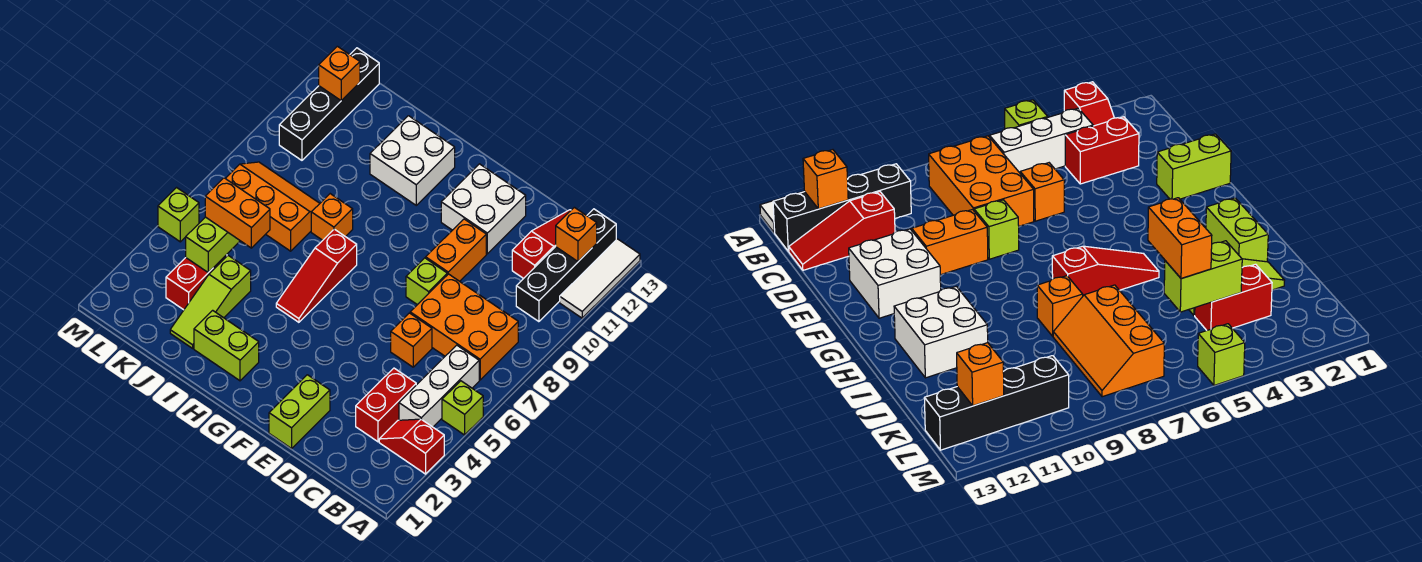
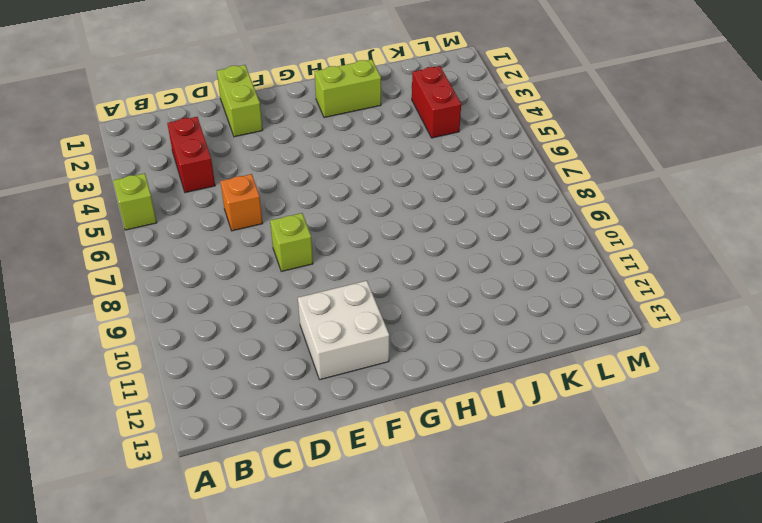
none -> red slope A3:B3 level 1 top A
none -> white tile A11:A13 level 1
none -> white brick B4:B6 level 1

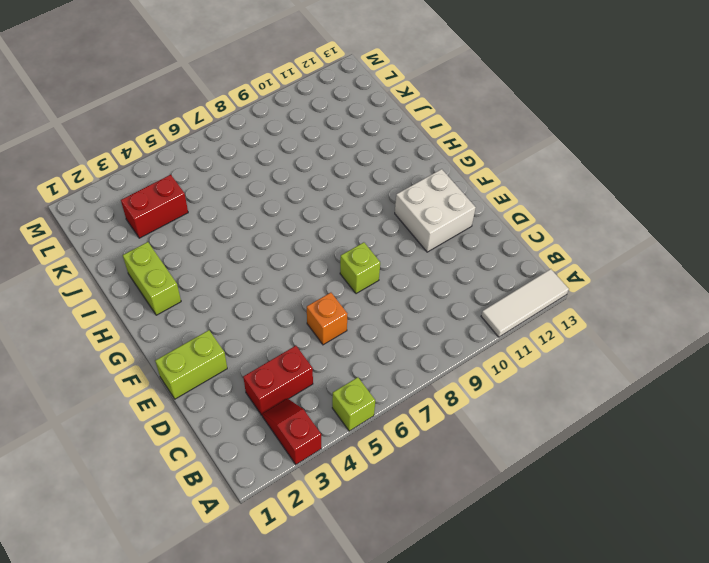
none -> white brick B4:B6 level 1
none -> orange brick B7:D8 level 1
none -> black brick B10:B13 level 1

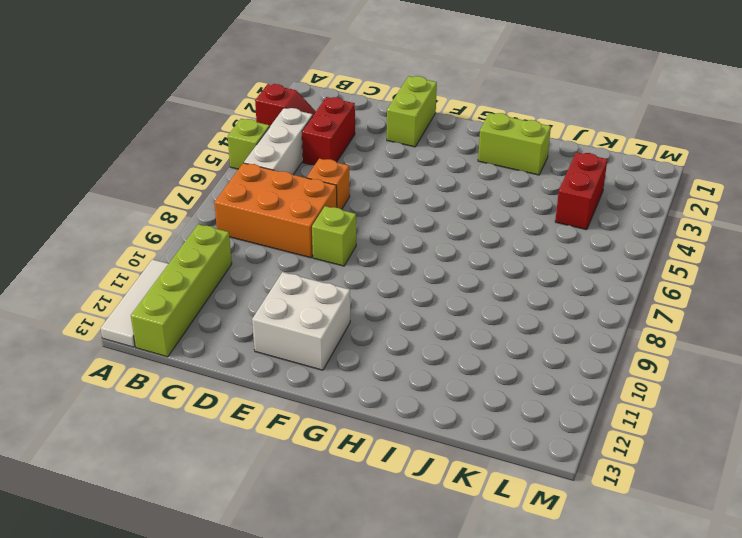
lime brick B10:B13 level 1 -> black brick B10:B13 level 1
none -> red slope C11:C13 level 1 top 11
none -> orange brick E9:E10 level 1
none -> red slope H5:H7 level 1 top 7

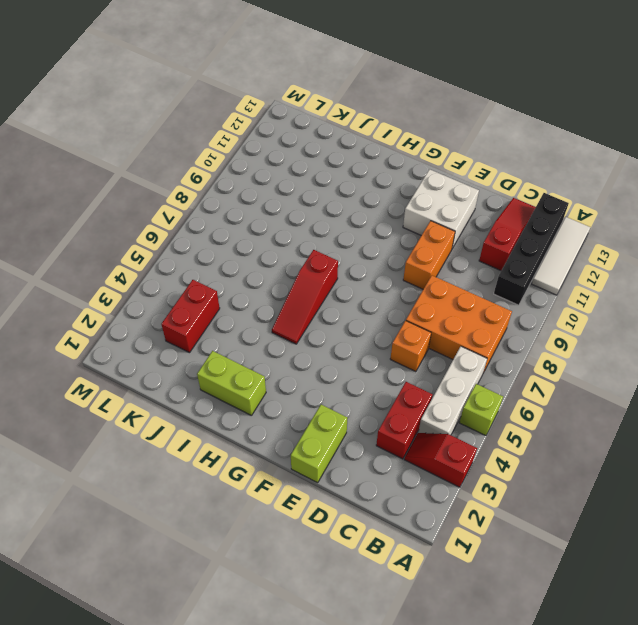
none -> lime brick E8 level 1
none -> white brick H11:I12 level 1
none -> orange brick I8 level 1

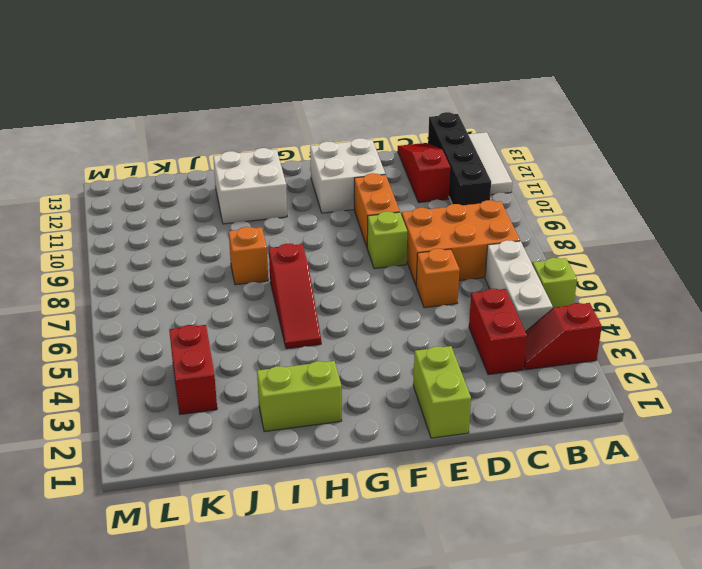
none -> lime slope J2:J4 level 1 top 4
none -> orange slope J7:L8 level 1 top 7
none -> black brick L10:L13 level 1

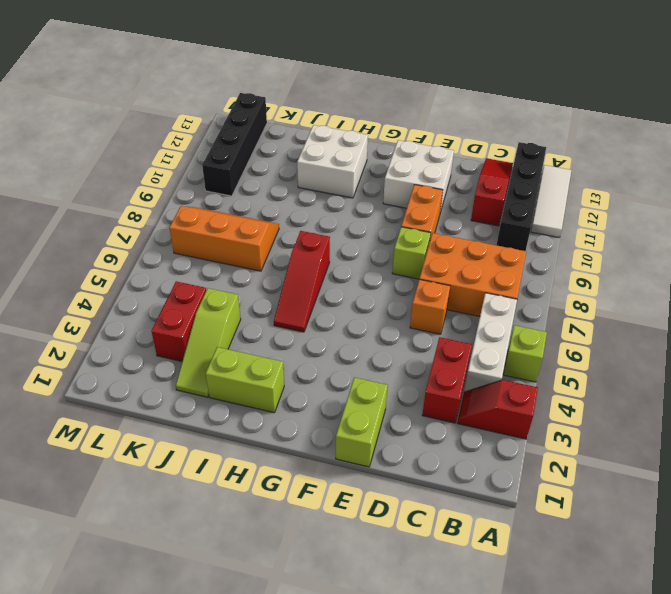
none -> orange brick I8 level 1
none -> lime brick M5 level 1
none -> orange brick B12 level 2

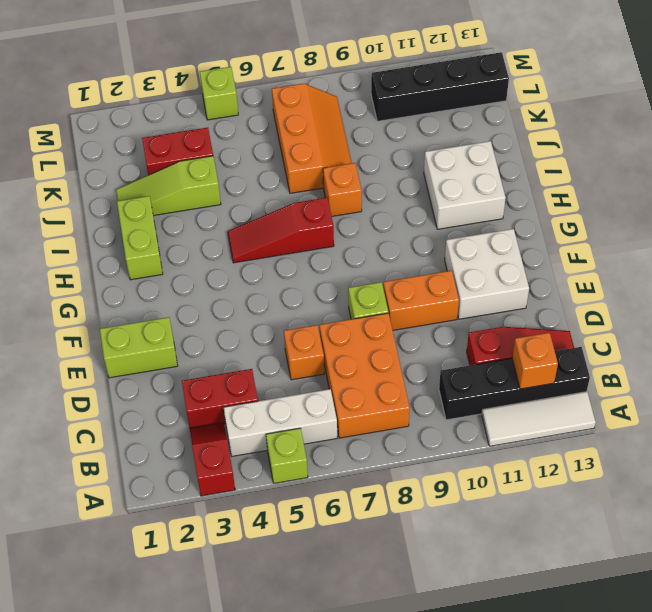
none -> lime brick K4:K5 level 2
none -> orange brick L12 level 2
none -> orange brick J5:K5 level 3

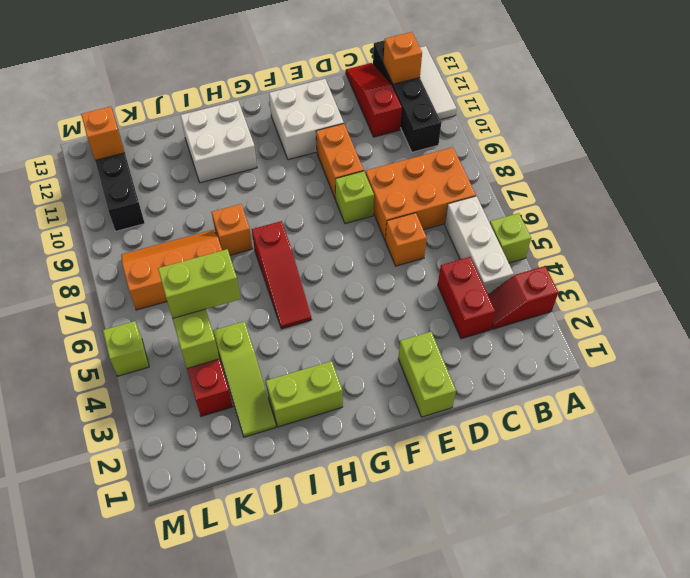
lime brick J5:K5 level 3 -> orange brick J5:K5 level 3

